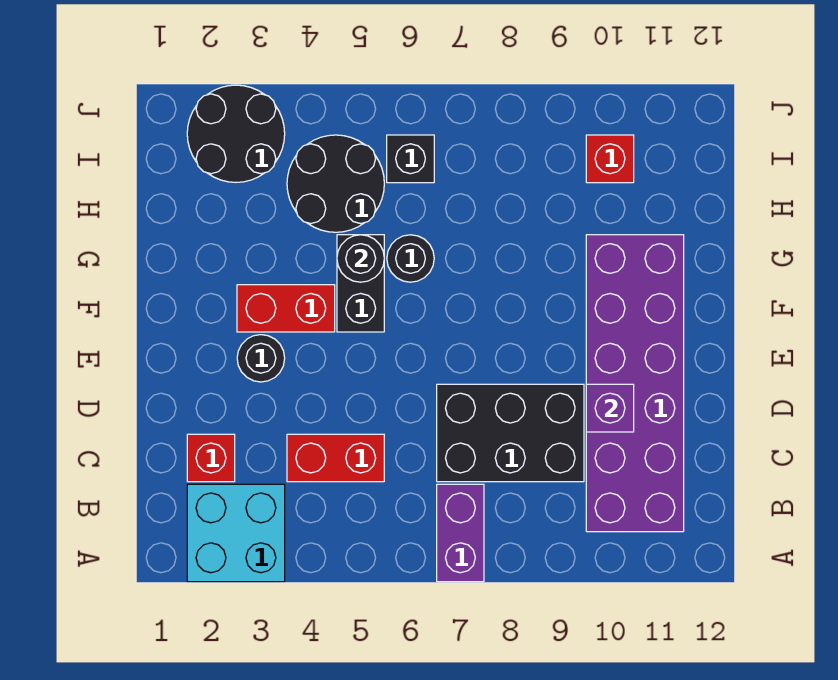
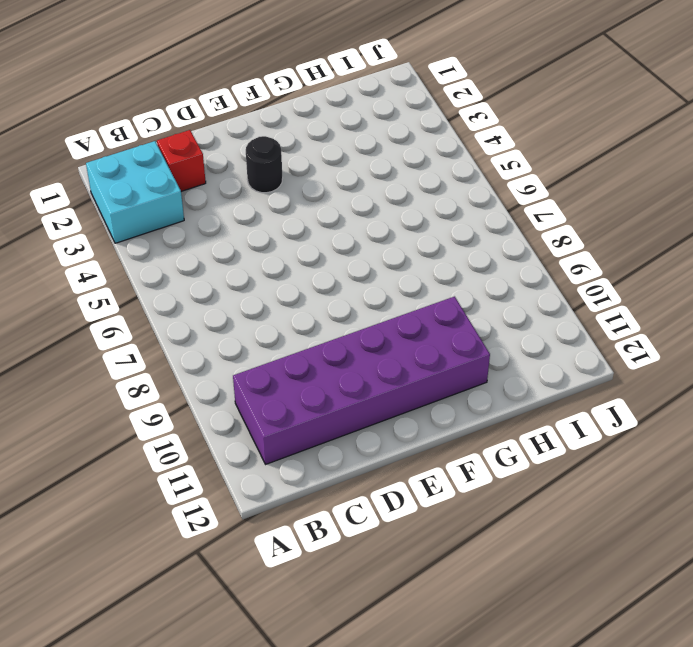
none -> purple brick A7:B7 level 1
none -> red brick C4:C5 level 1
none -> black brick C7:D9 level 1

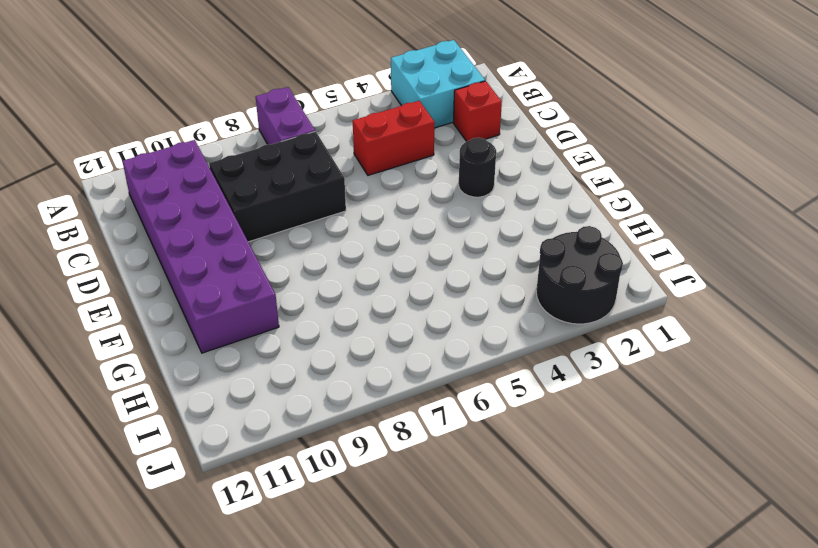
none -> red brick F3:F4 level 1
none -> black brick F5:G5 level 1
none -> black round brick G6 level 1

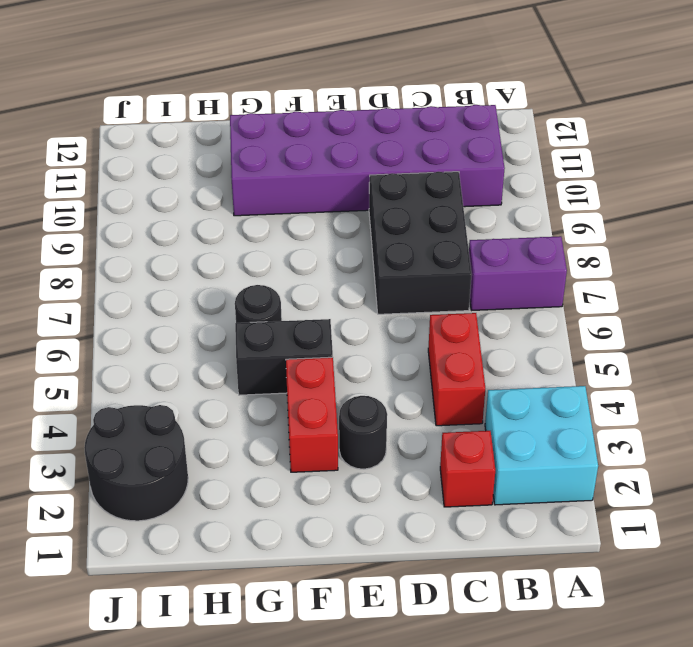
none -> black round brick H4:I5 level 1
none -> black brick I6 level 1
none -> red brick I10 level 1

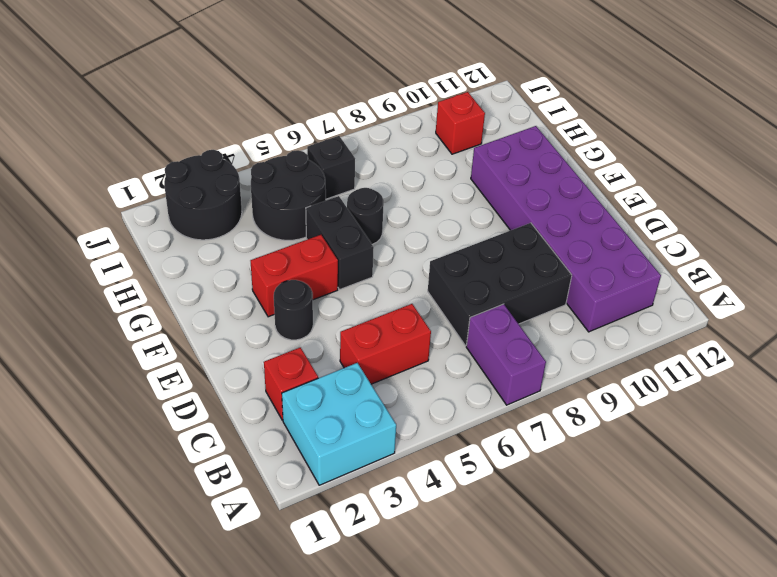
none -> purple brick D10 level 2
none -> black round brick G5 level 2

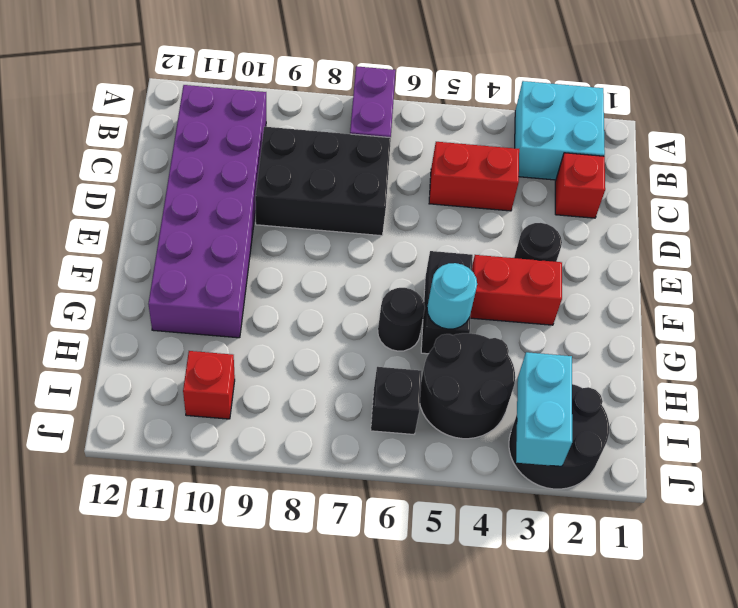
cyan round brick G5 level 2 -> black round brick G5 level 2
cyan brick I3:J3 level 2 -> none
none -> purple brick D10 level 2

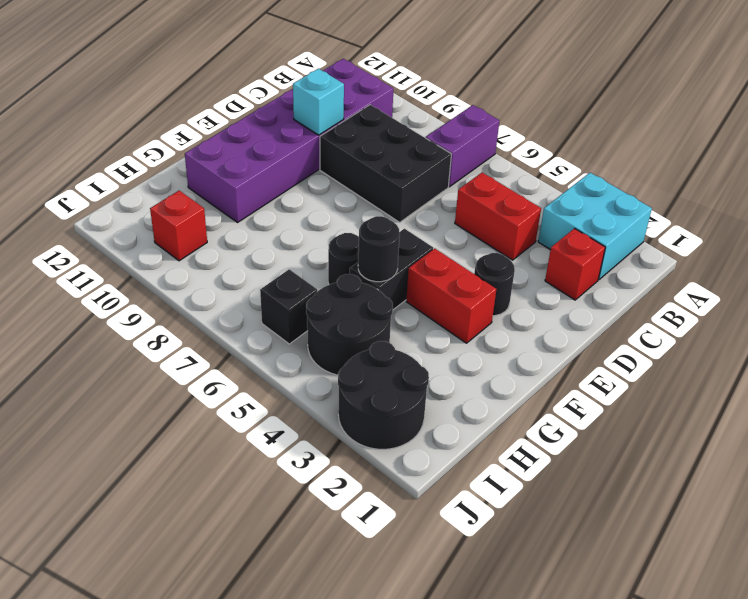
cyan brick D10 level 2 -> purple brick D10 level 2

